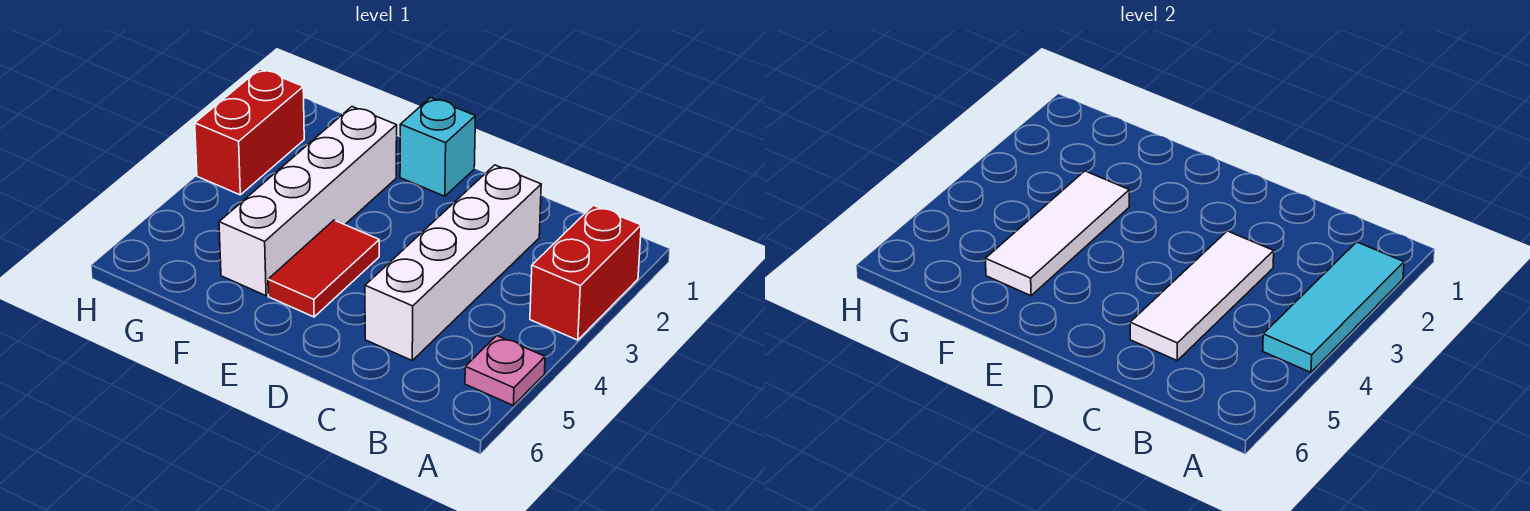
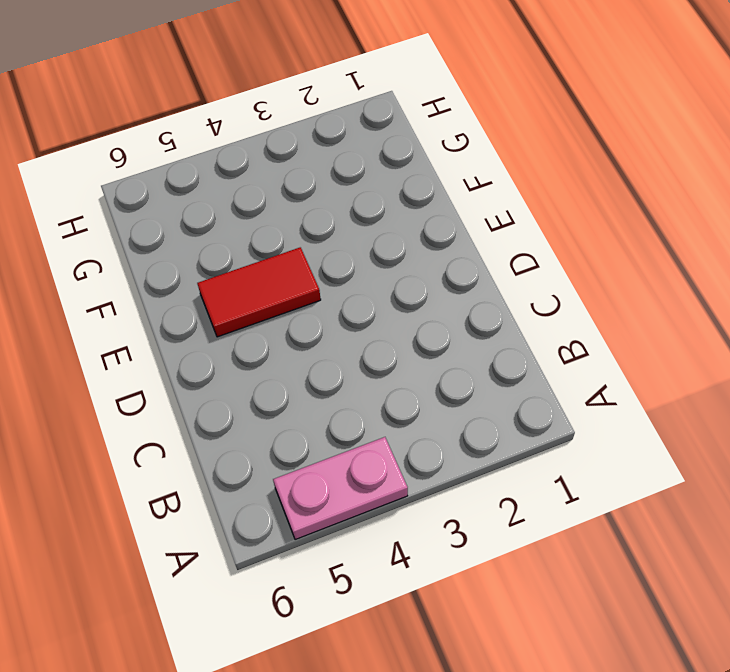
pink plate A4:A5 level 1 -> pink plate A5 level 1
none -> red brick A2:A3 level 1
none -> white brick C2:C5 level 1

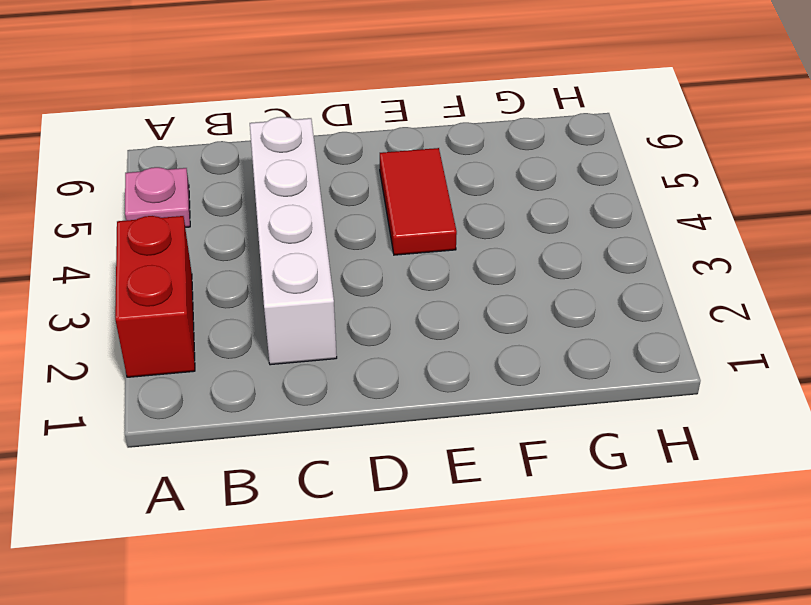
none -> cyan brick E1 level 1
none -> white brick F2:F5 level 1

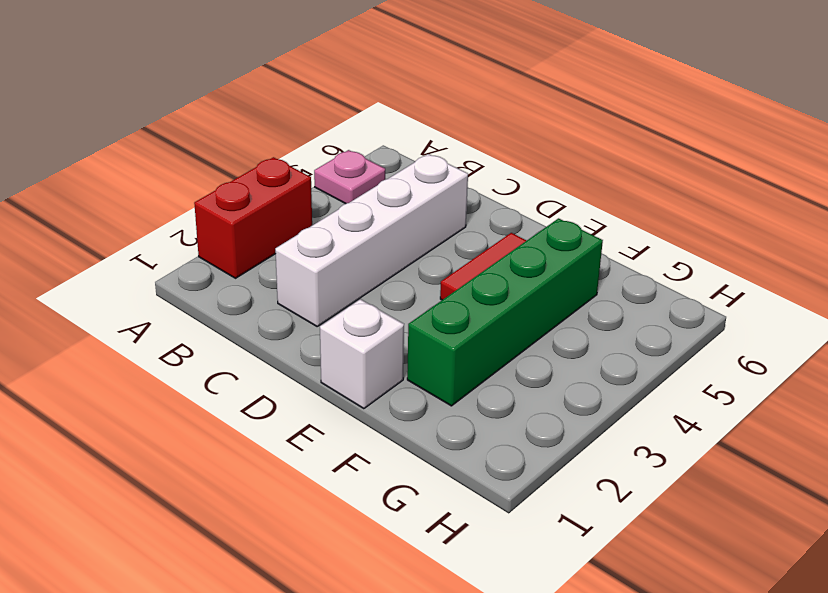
white brick E1 level 1 -> cyan brick E1 level 1
green brick F2:F5 level 1 -> white brick F2:F5 level 1
none -> red brick H2:H3 level 1
none -> cyan tile A2:A4 level 2

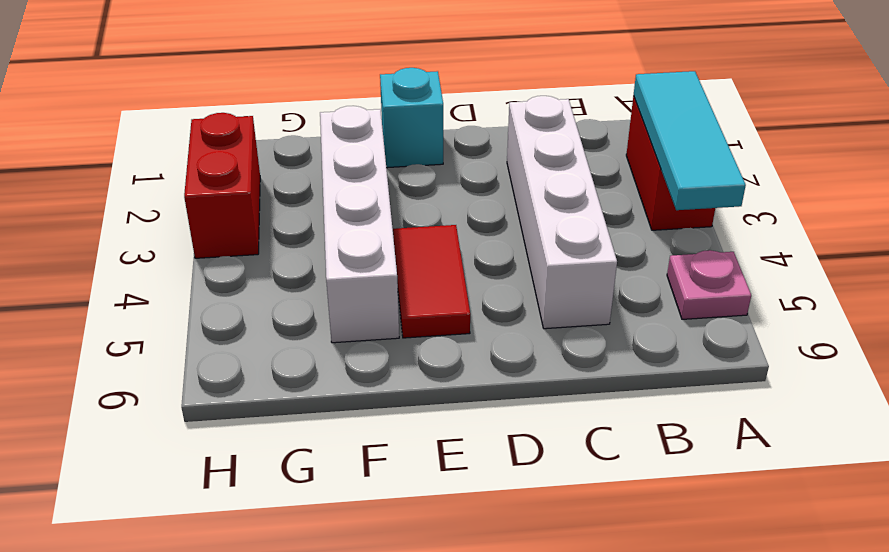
none -> white tile C3:C5 level 2
none -> white tile F3:F5 level 2

